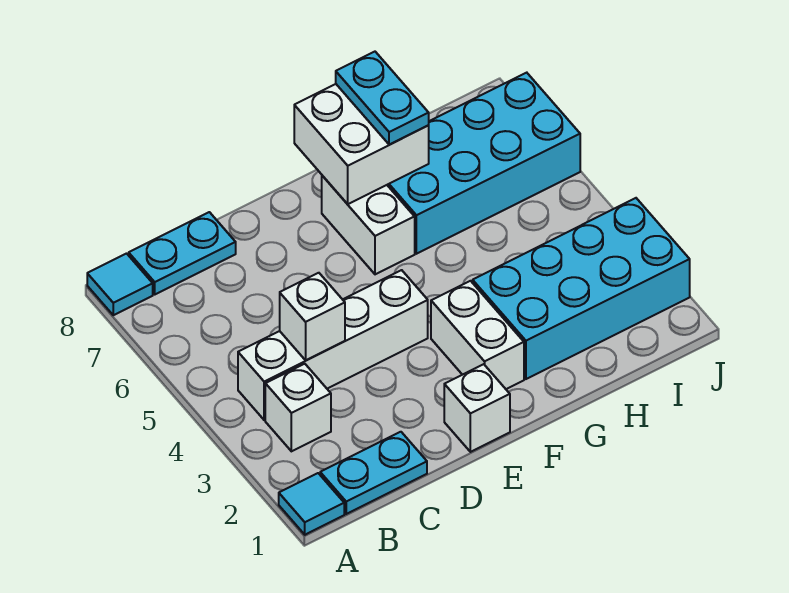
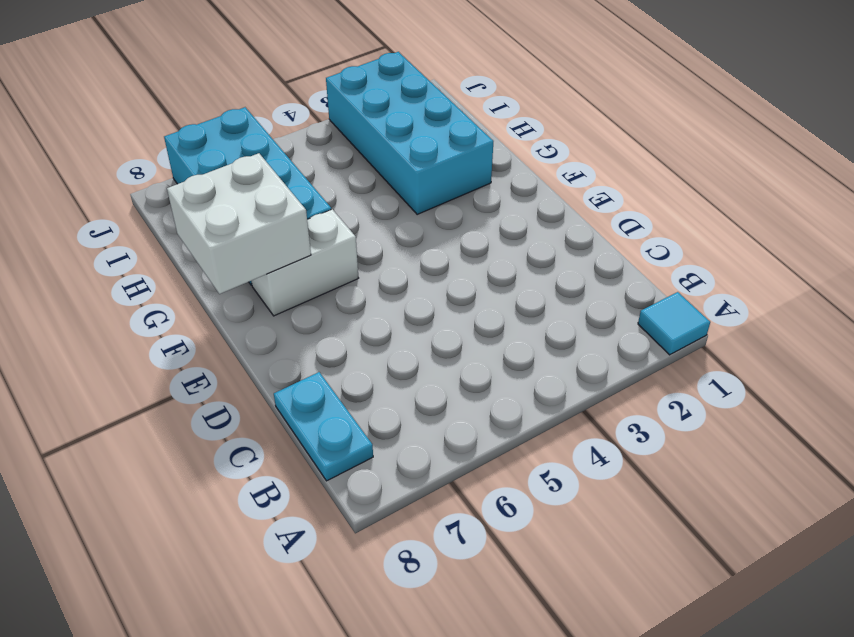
none -> cyan tile A8 level 1
none -> cyan plate B1:C1 level 1
none -> white brick B3 level 1

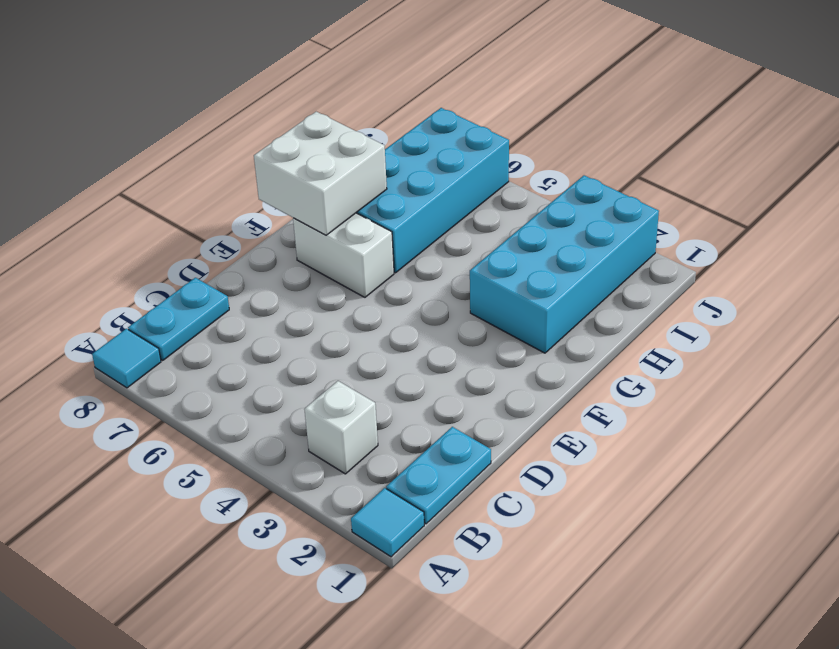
none -> white brick B4:E4 level 1
none -> white brick E1 level 1
none -> white brick F2:F3 level 1

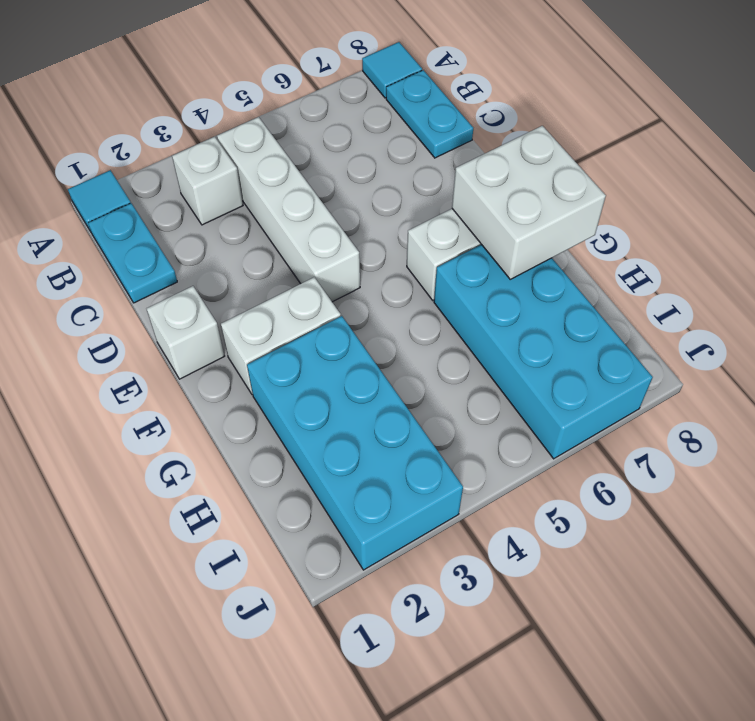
none -> white brick C4 level 2
none -> cyan plate G7:G8 level 3

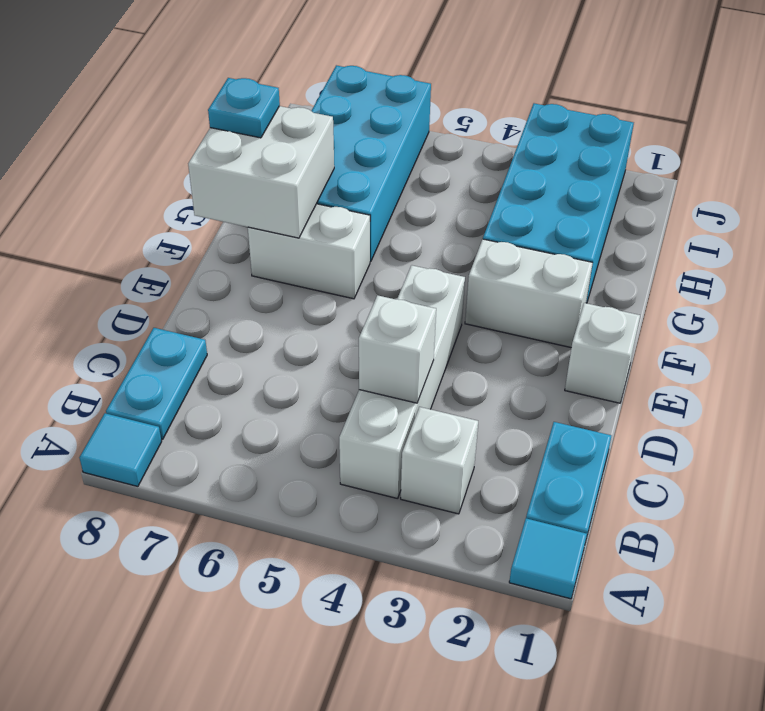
cyan plate G8 level 3 -> cyan plate G7:G8 level 3

